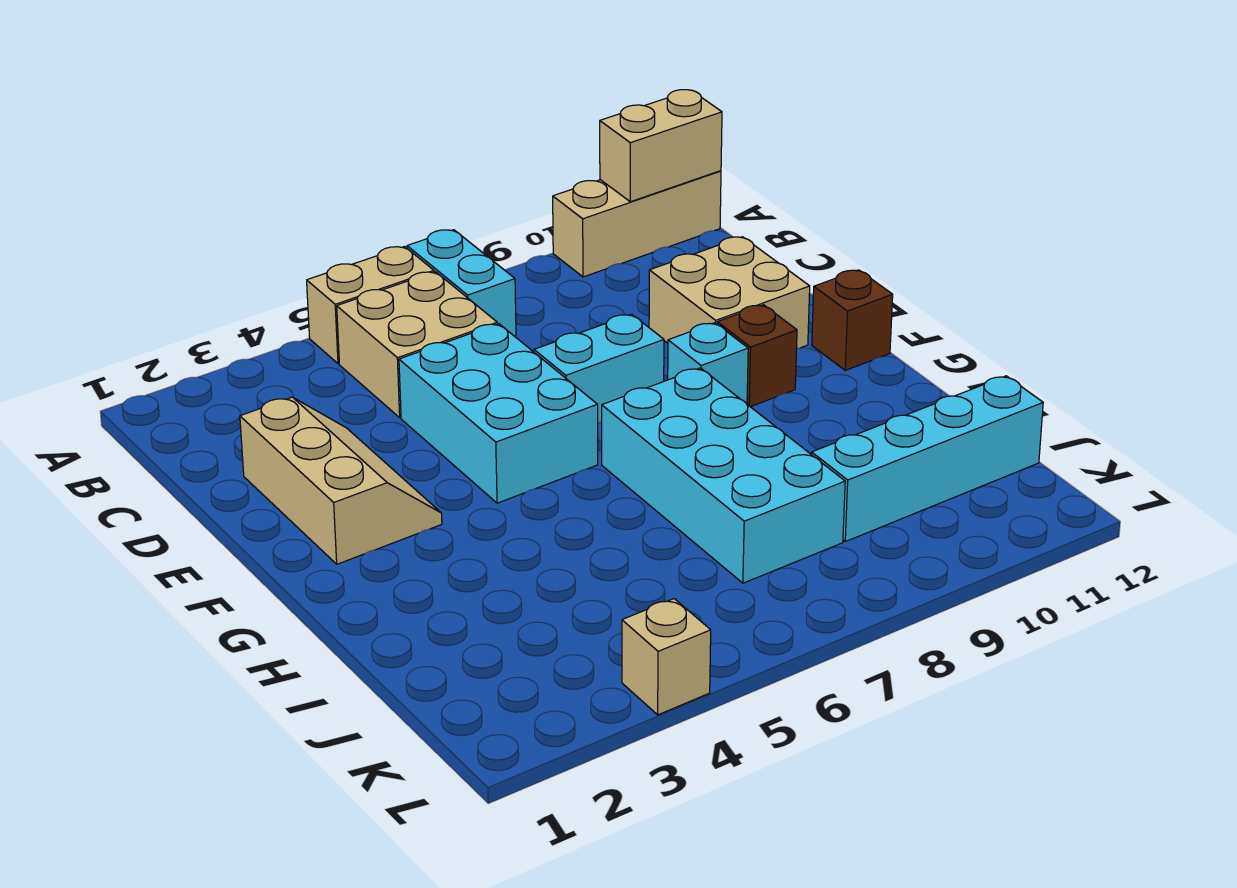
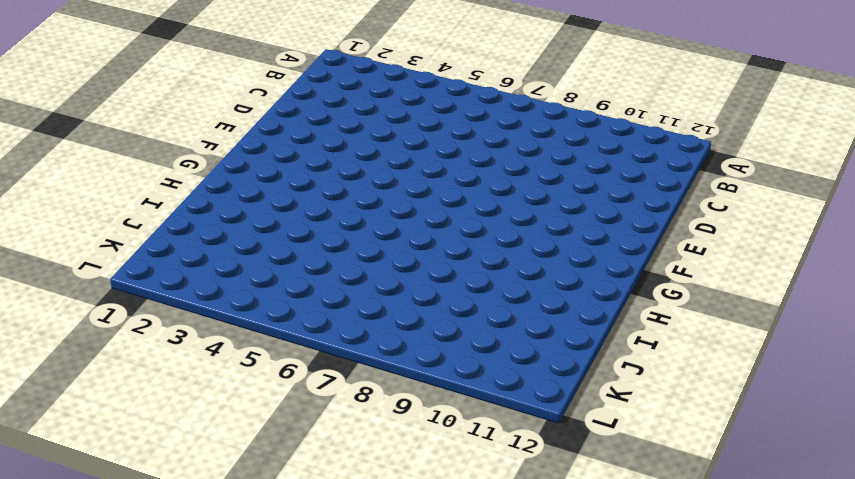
none -> tan brick A5:A6 level 1
none -> cyan brick A7:B7 level 1
none -> tan brick A10:A12 level 1

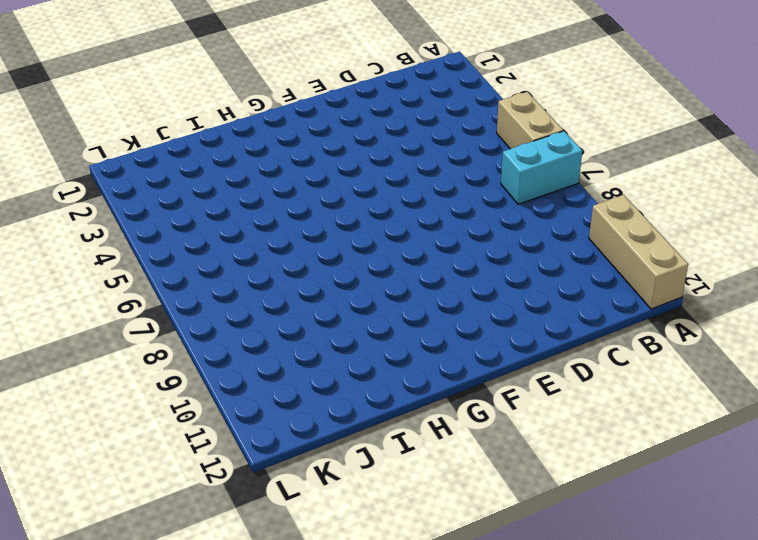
none -> tan brick B5:C6 level 1
none -> tan slope D2:F3 level 1 top 2
none -> cyan brick D5:F6 level 1

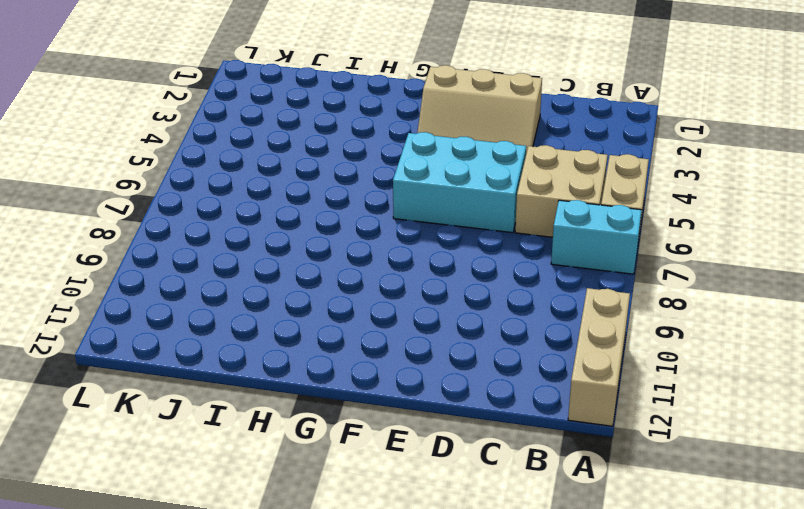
none -> tan brick D10:E11 level 1
none -> cyan brick E7:E8 level 1
none -> cyan brick F9 level 1

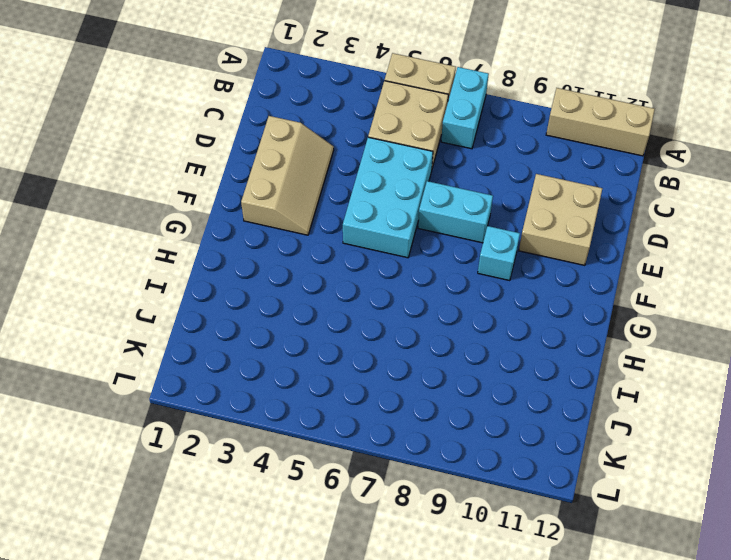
none -> brown brick F10 level 1
none -> brown brick F12 level 1
none -> cyan brick G7:J8 level 1

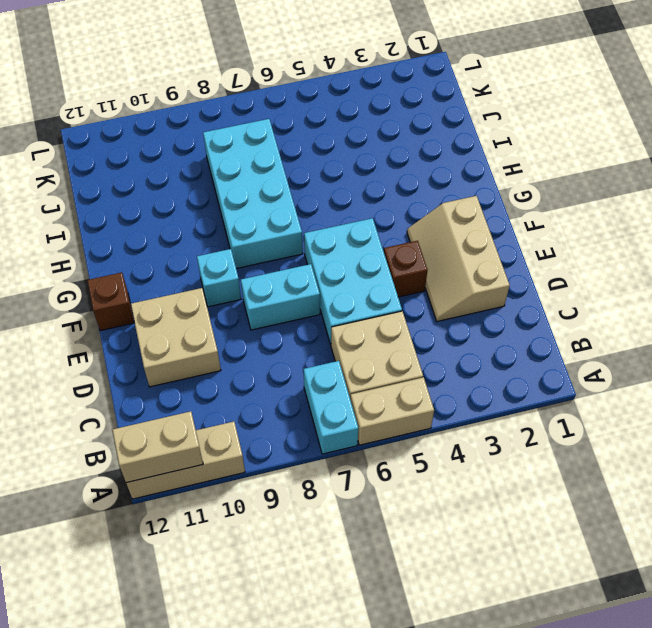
brown brick E4 level 1 -> brown brick F10 level 1
none -> cyan brick J9:J12 level 1
none -> tan brick L4 level 1

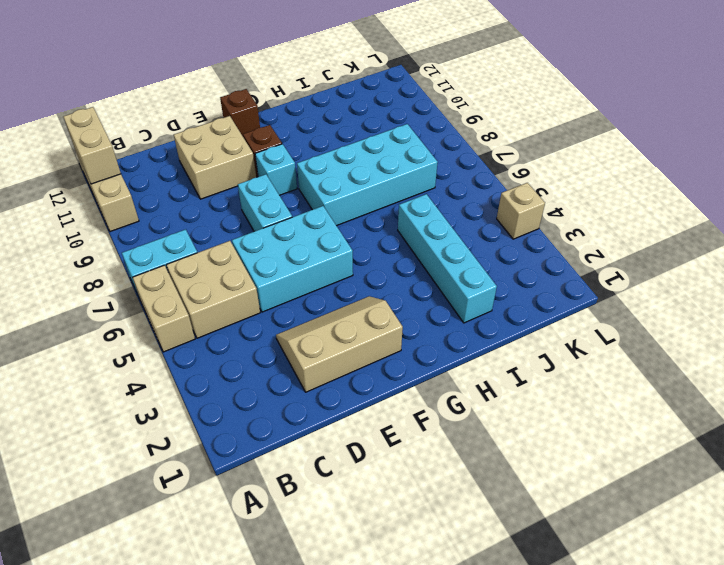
cyan brick I2:I5 level 1 -> cyan brick J9:J12 level 1

